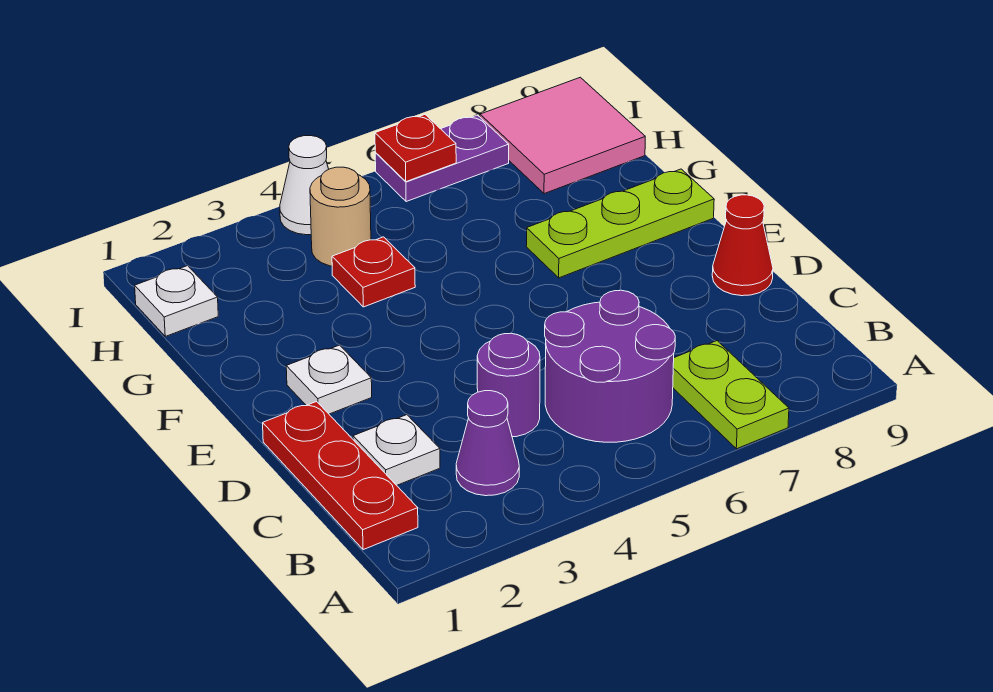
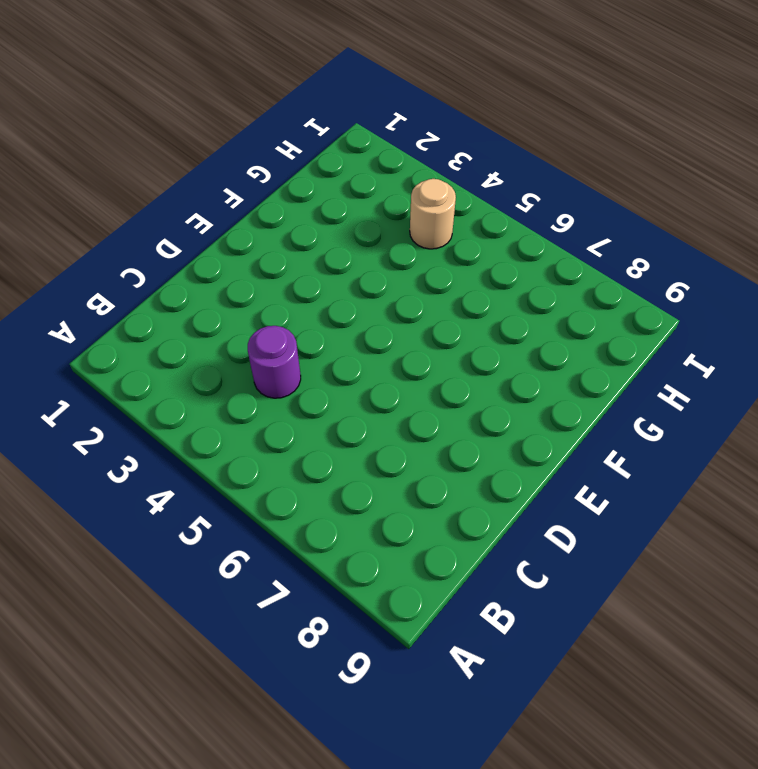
none -> lime plate A7:B7 level 1
none -> red plate B1:D1 level 1
none -> purple cone B3 level 1

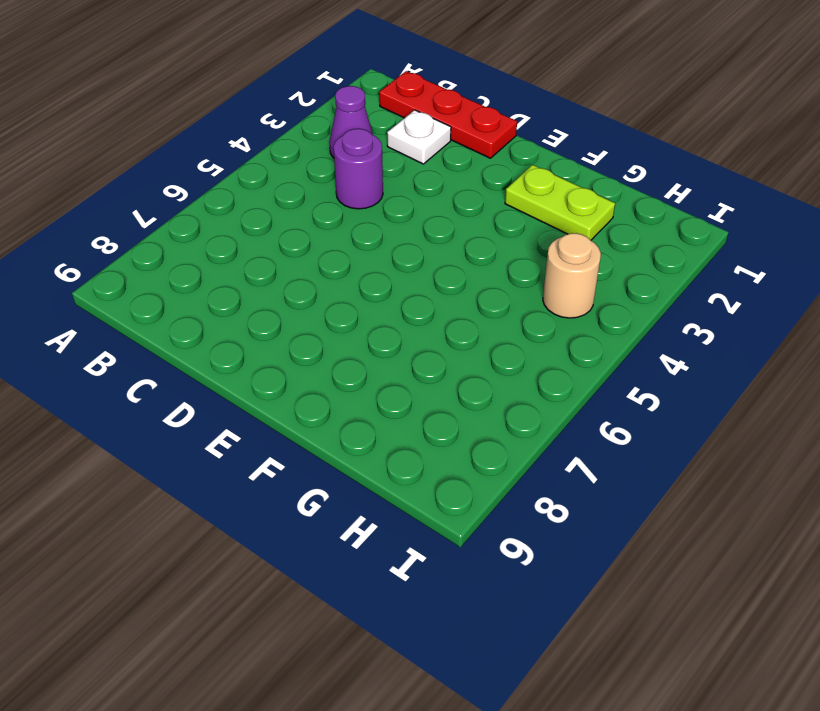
lime plate F2:G2 level 1 -> lime plate A7:B7 level 1
none -> purple round brick B5:C6 level 1
none -> red cone D9 level 1
none -> white plate E2 level 1

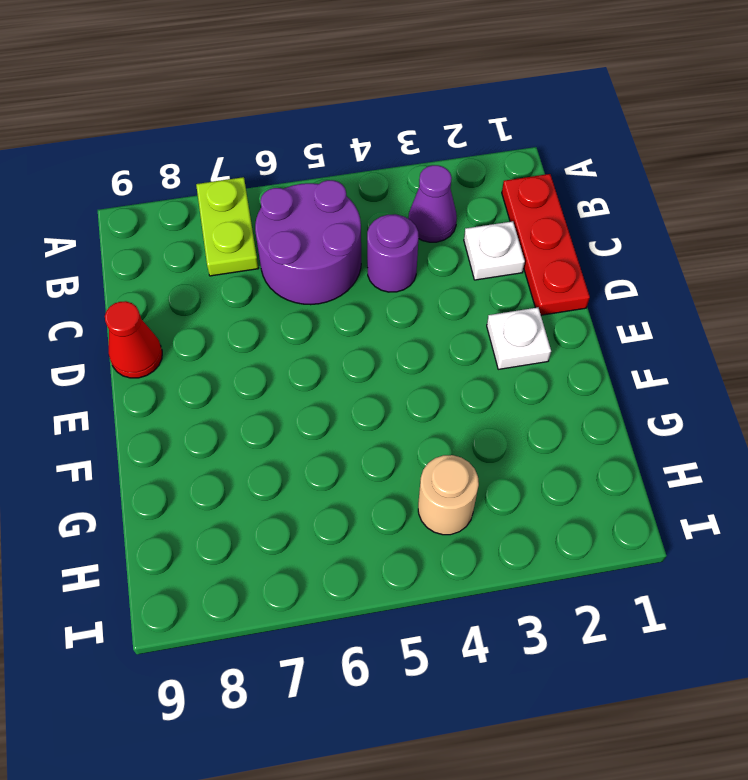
none -> lime plate F7:F9 level 1
none -> red plate G4 level 1
none -> white plate H1 level 1

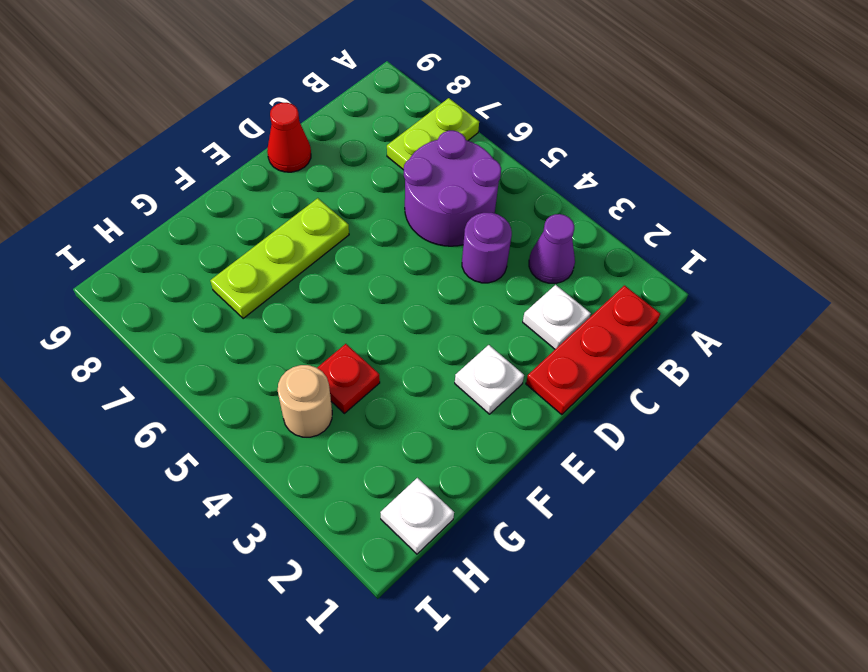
lime plate E7:G7 level 1 -> lime plate F7:F9 level 1
none -> pink tile H8:I9 level 1
none -> white cone I4 level 1
none -> purple plate I6:I7 level 1

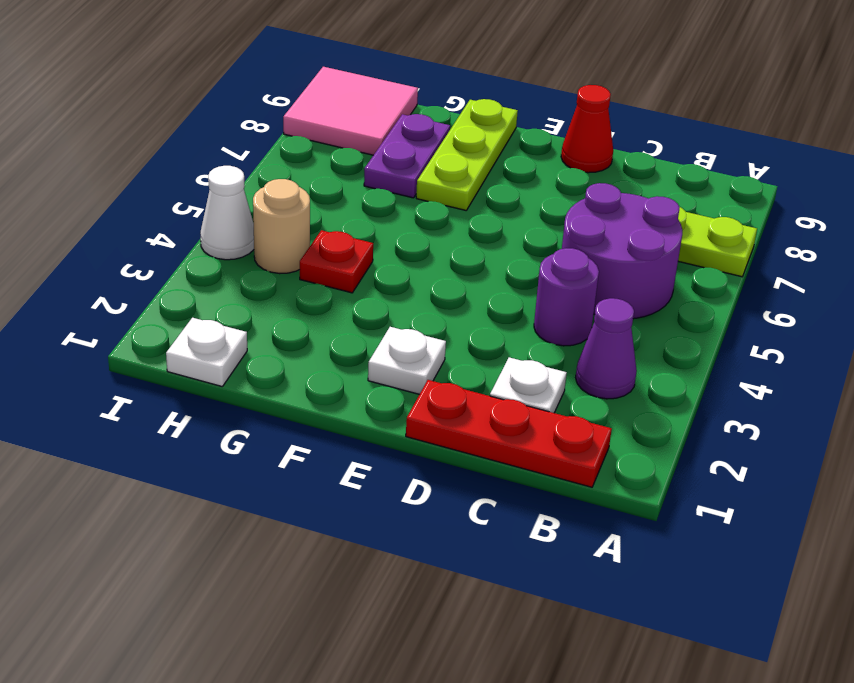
purple plate G7:G8 level 1 -> purple plate I6:I7 level 1
none -> red plate I6 level 2

